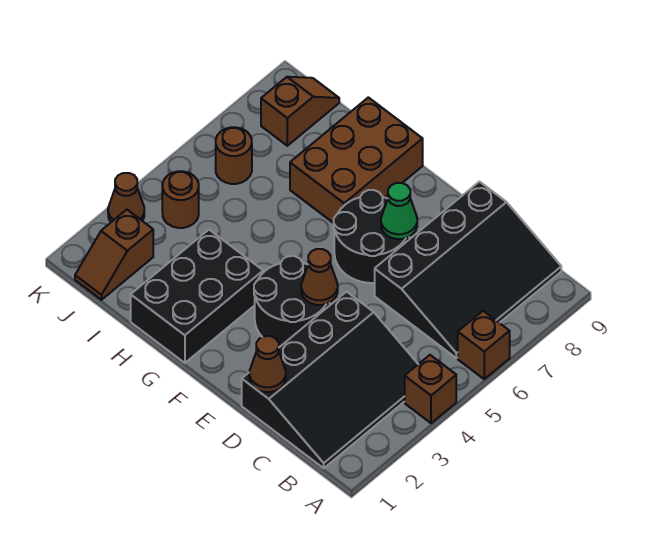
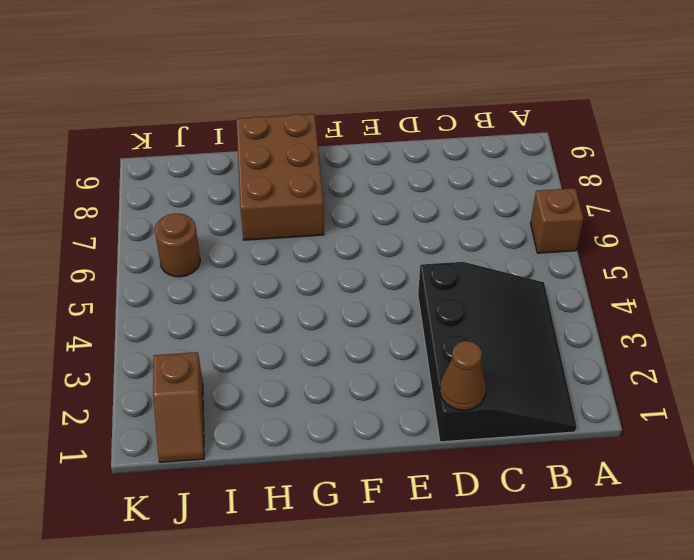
none -> brown brick A4 level 1
none -> black slope B6:D9 level 1 top D
none -> black round brick E3:F4 level 1

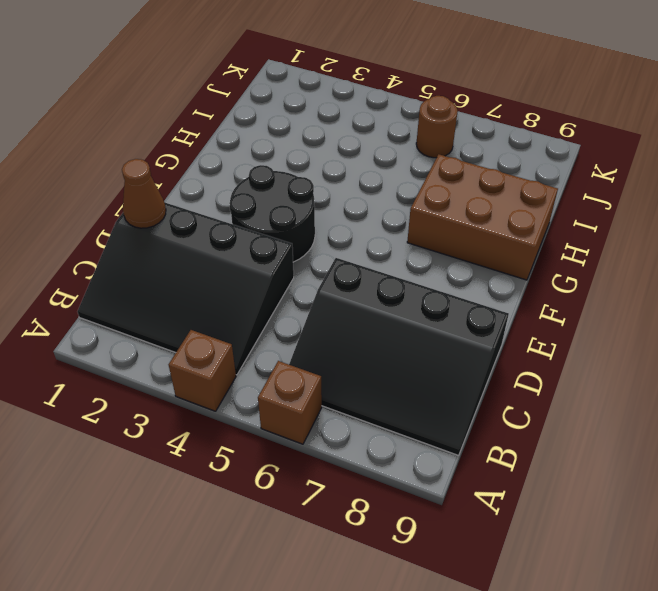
none -> black round brick E6:F7 level 1
none -> black brick G1:H3 level 1
none -> brown slope J1:J2 level 1 top 2

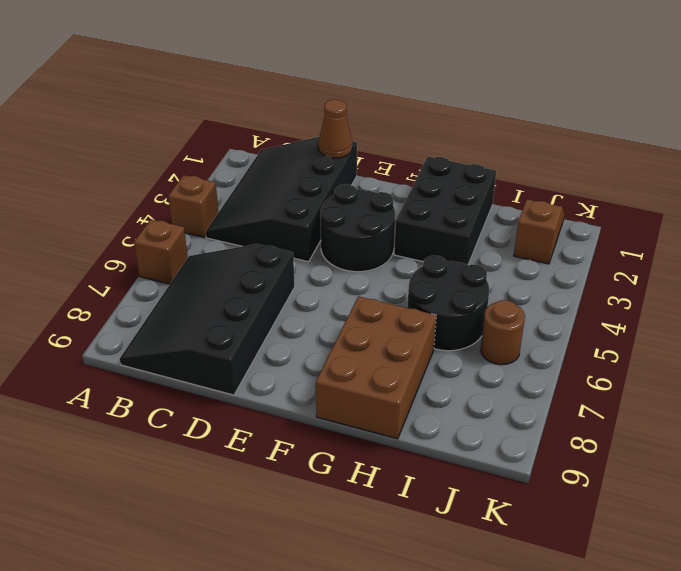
black round brick H5:I6 level 1 -> black round brick E6:F7 level 1
none -> brown round brick J4 level 1
none -> brown slope J8:J9 level 1 top 8
none -> brown cone K3 level 1

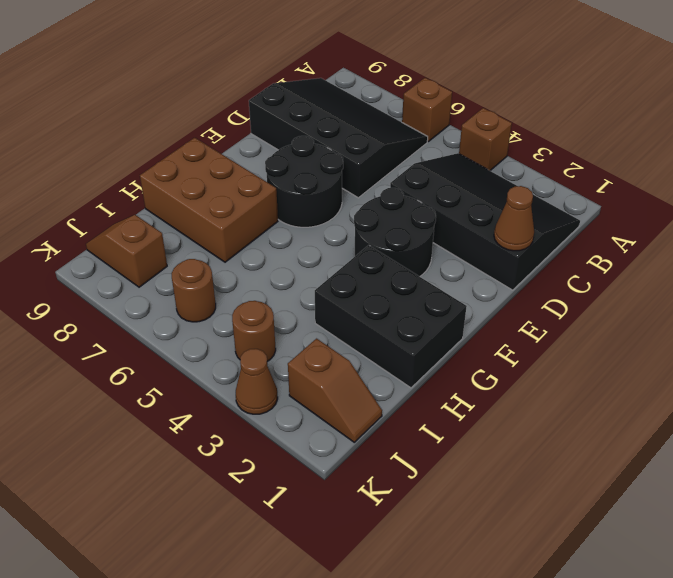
none -> brown cone E4 level 2
none -> green cone E7 level 2

